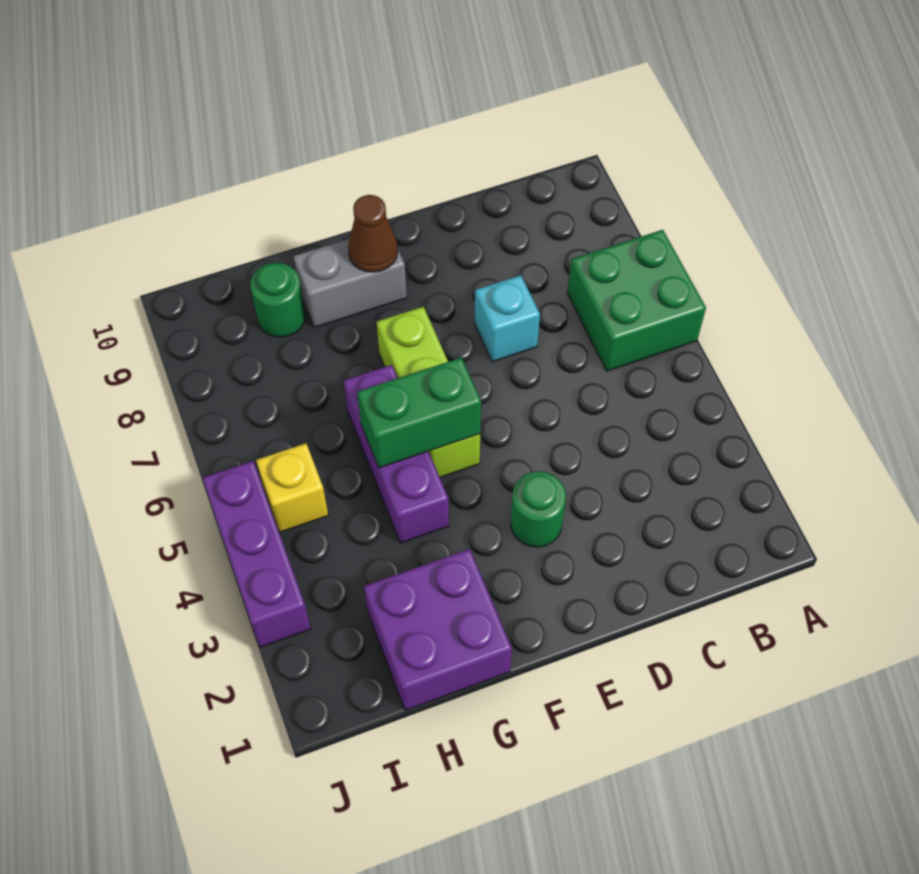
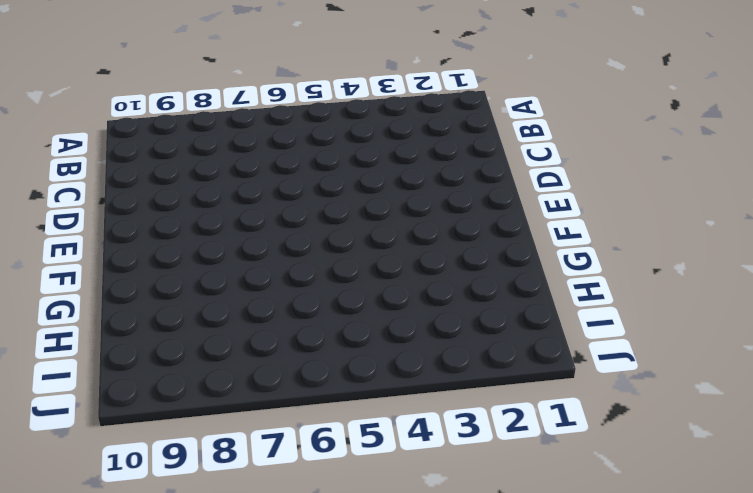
none -> green brick A6:B7 level 1
none -> cyan brick D7 level 1
none -> green round brick E3 level 1

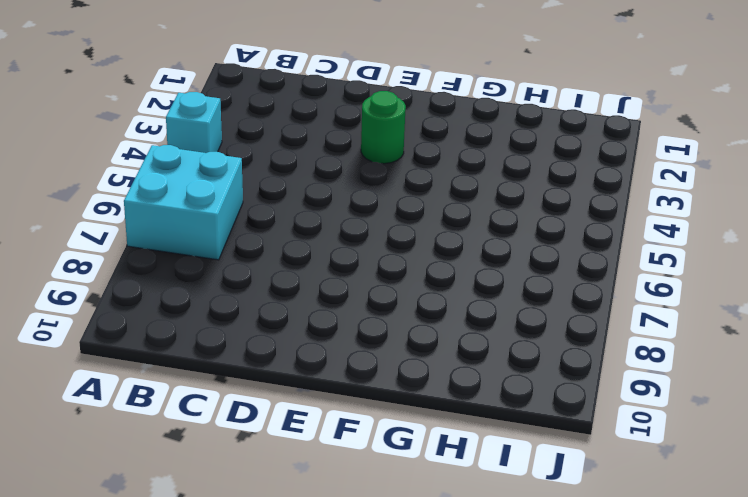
cyan brick A4 level 1 -> cyan brick D7 level 1
cyan brick A6:B7 level 1 -> green brick A6:B7 level 1
none -> lime brick F5:F7 level 1
none -> grey brick F9:G9 level 1
none -> purple brick G1:H2 level 1

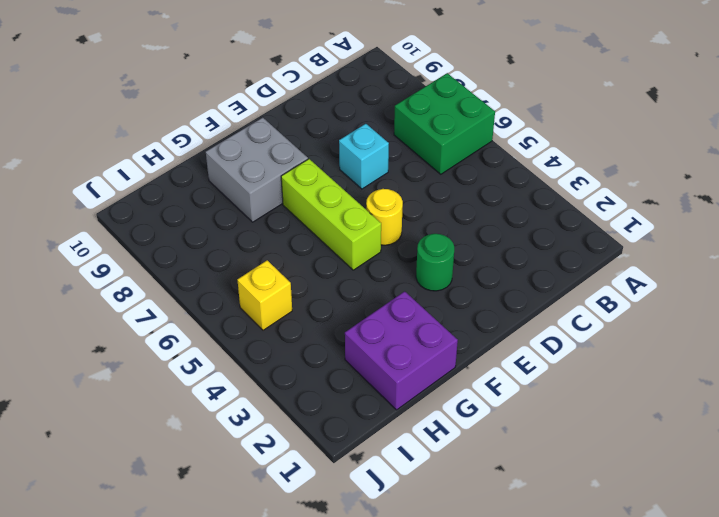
yellow round brick E5 level 1 -> none
grey brick F8:G9 level 1 -> grey brick F9:G9 level 1
none -> purple brick G4:G6 level 1
none -> green round brick H9 level 1
none -> purple brick J3:J5 level 1

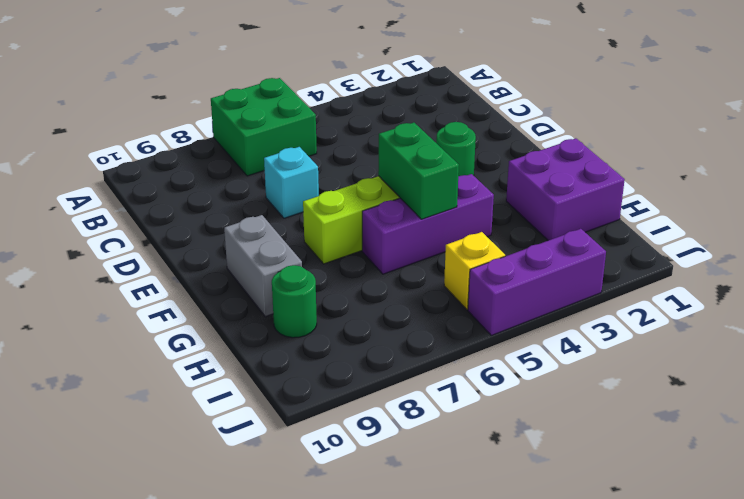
none -> brown cone F9 level 2

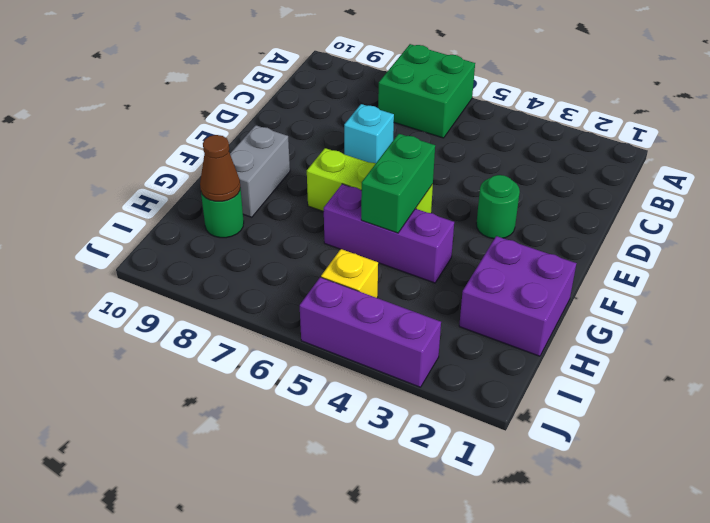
brown cone H9 level 2 -> brown cone F9 level 2

